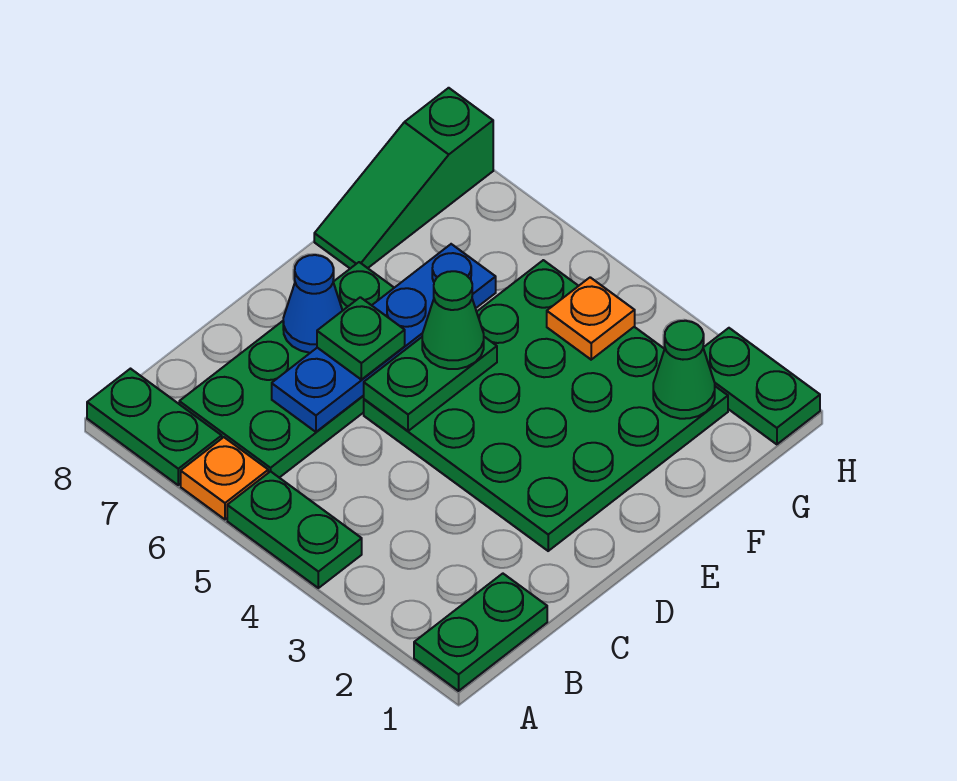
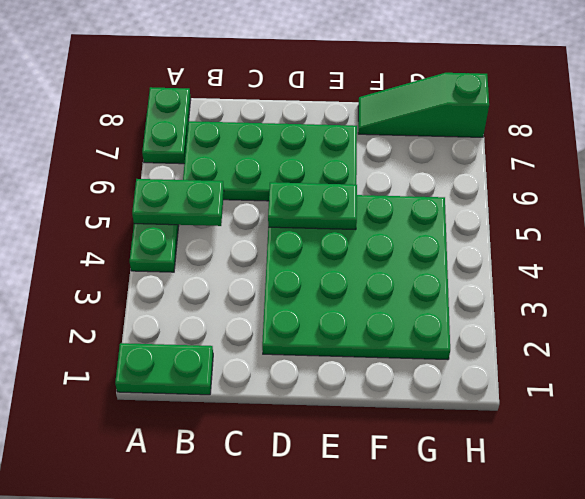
green plate A5:B5 level 2 -> green plate H1:H2 level 1
none -> orange plate A6 level 1
none -> blue plate C6:F6 level 2
none -> blue cone D7 level 2

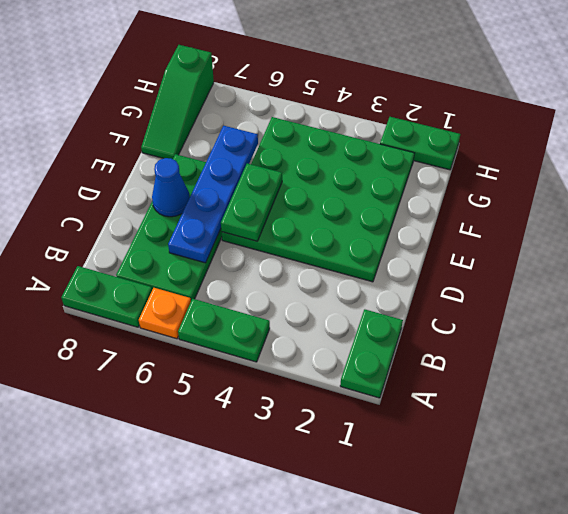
none -> green cone G2 level 2
none -> orange plate G4 level 2
none -> green plate D6 level 3

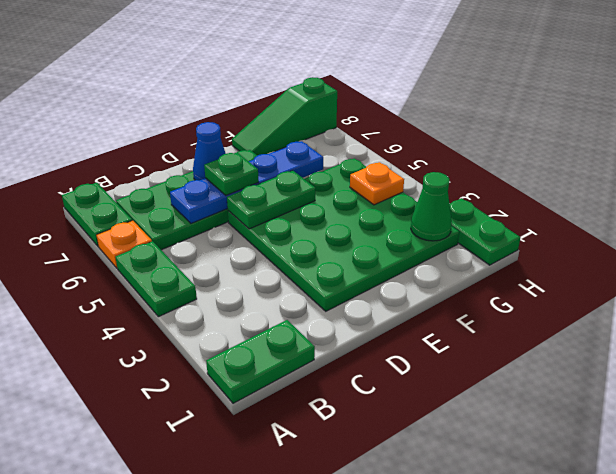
none -> green cone E5 level 3

